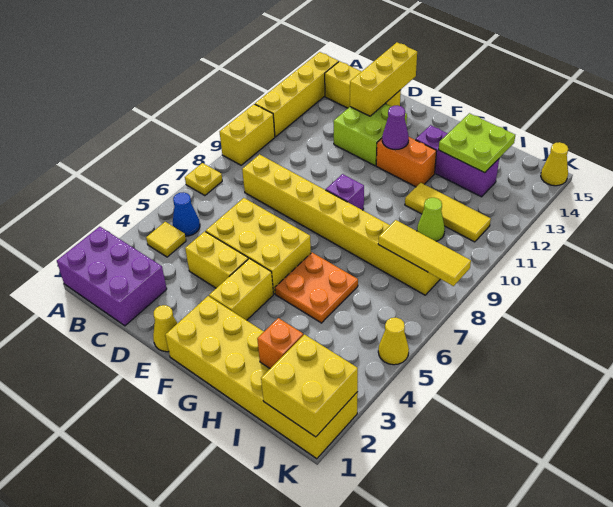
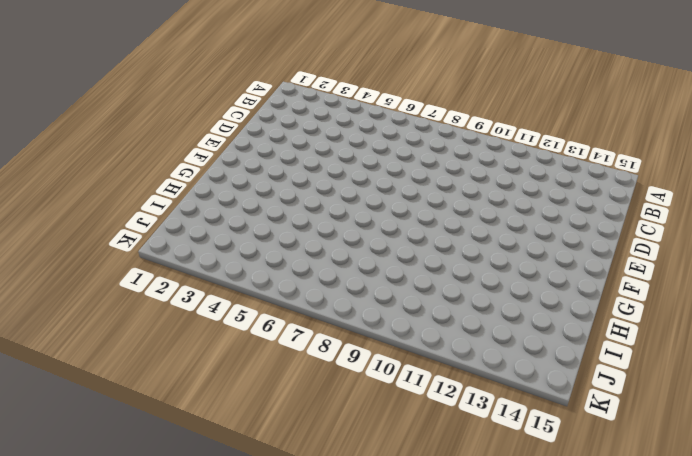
none -> purple brick A1:C2 level 1
none -> yellow plate A7 level 1
none -> yellow brick A9:A10 level 1

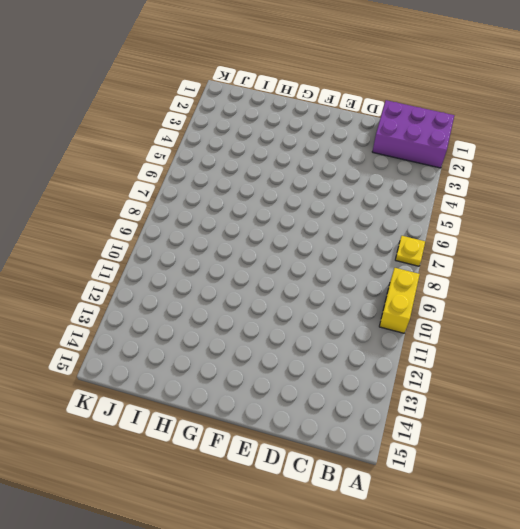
none -> yellow brick A11:A14 level 1
none -> yellow tile B4 level 1
none -> blue cone B5 level 1

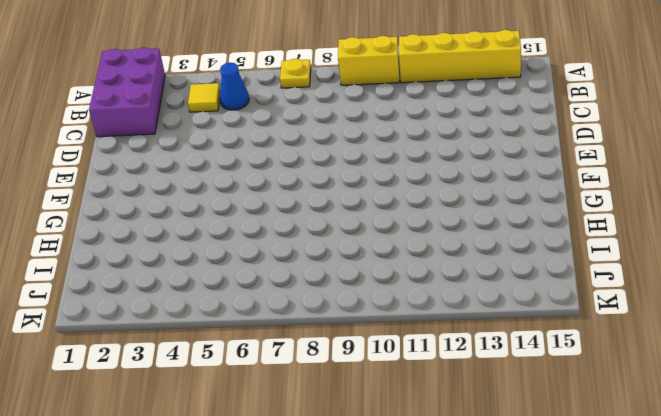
none -> yellow brick B14:D14 level 1
none -> yellow brick C8:J8 level 1
none -> yellow brick D4:E4 level 1

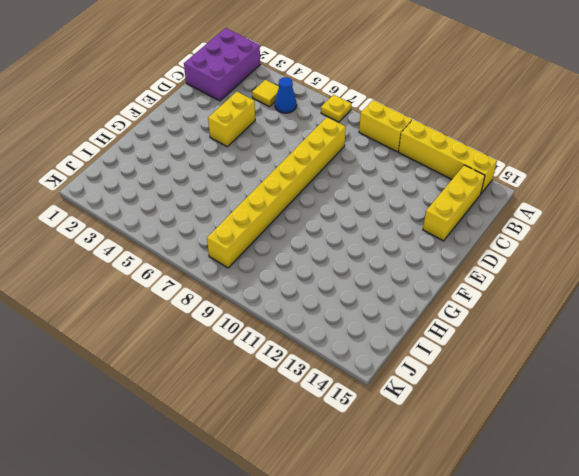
none -> yellow brick D5:F6 level 1
none -> lime brick D12:E13 level 1
none -> yellow cone E1 level 1

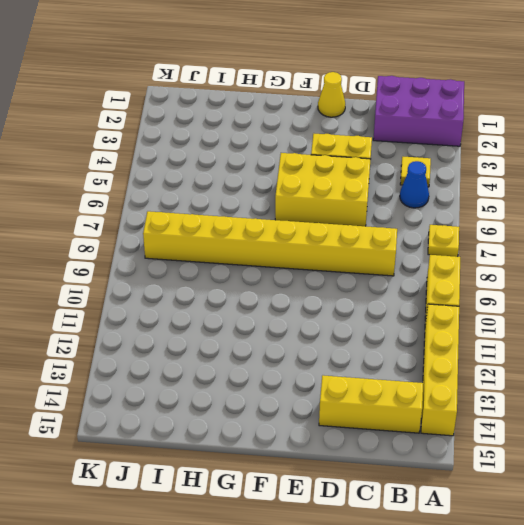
none -> lime brick D12:E13 level 1
none -> yellow brick F1:K2 level 1
none -> yellow brick F3:F4 level 1

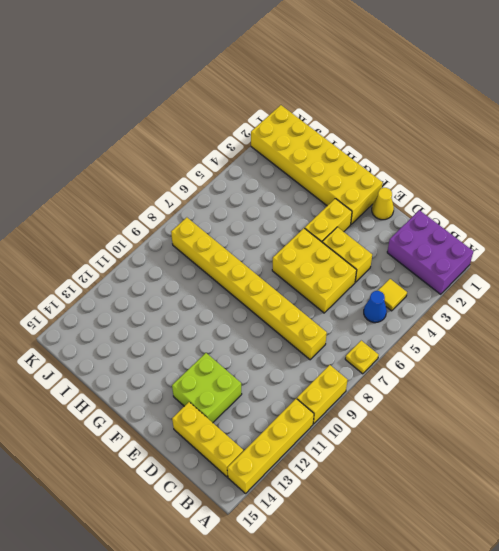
none -> purple brick F9 level 1
none -> orange brick F12:G12 level 1
none -> orange plate G5:H6 level 1

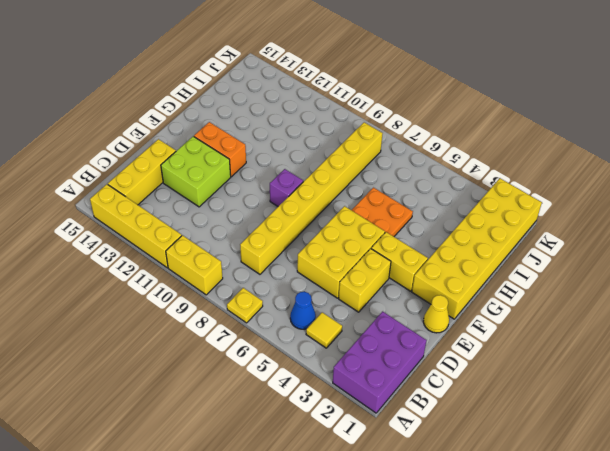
orange brick F12:F13 level 1 -> orange brick F12:G12 level 1
none -> purple brick G13:I13 level 1
none -> yellow tile H11:J11 level 1
none -> lime cone I10 level 1

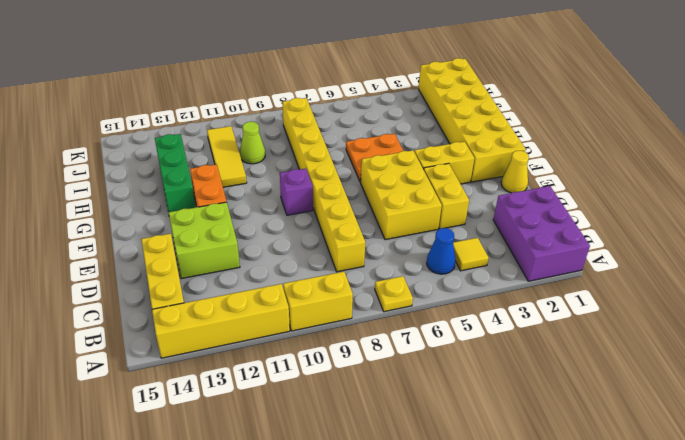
green brick G13:I13 level 1 -> purple brick G13:I13 level 1
none -> yellow cone K5 level 1
none -> yellow cone K15 level 1
none -> yellow brick D13:D15 level 2

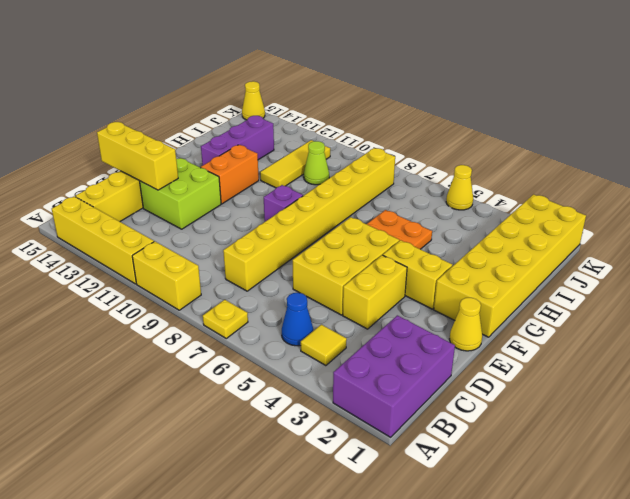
none -> purple cone F12 level 2
none -> lime plate H13:I14 level 2
none -> orange brick I2 level 2

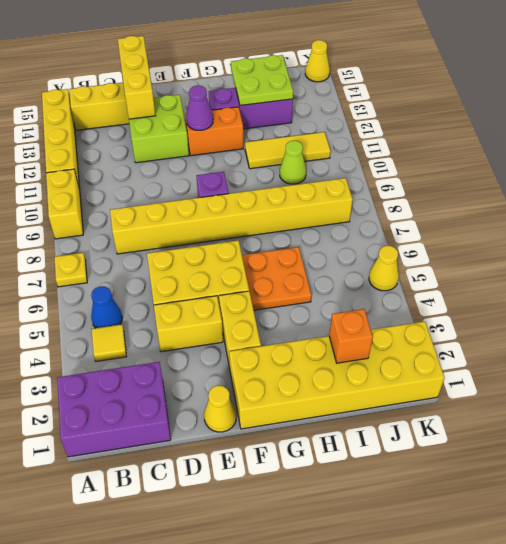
none -> yellow tile I8:K8 level 2
none -> yellow brick J1:K2 level 2

